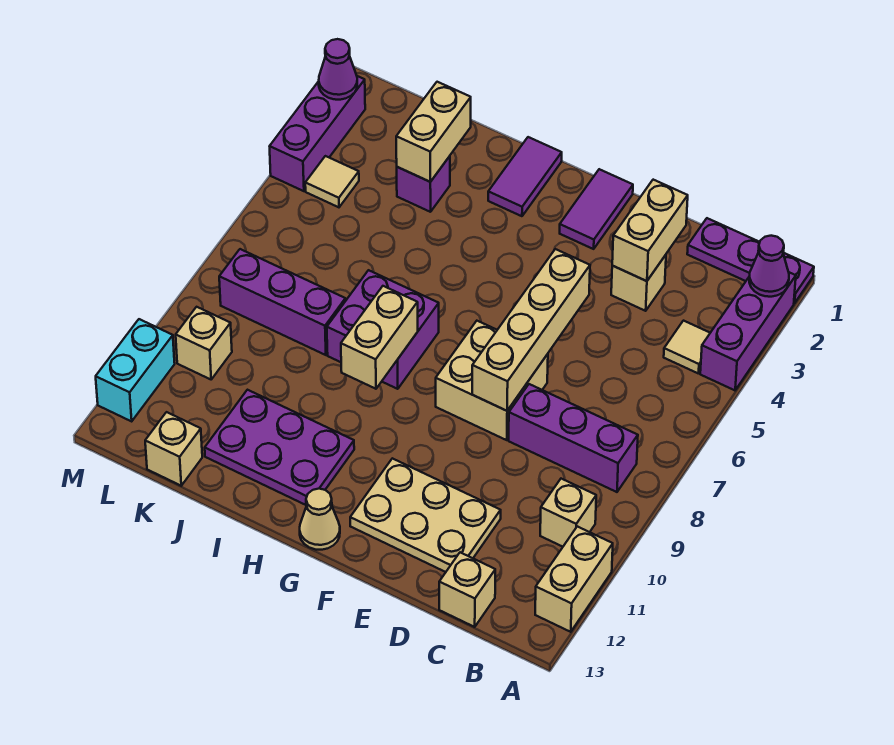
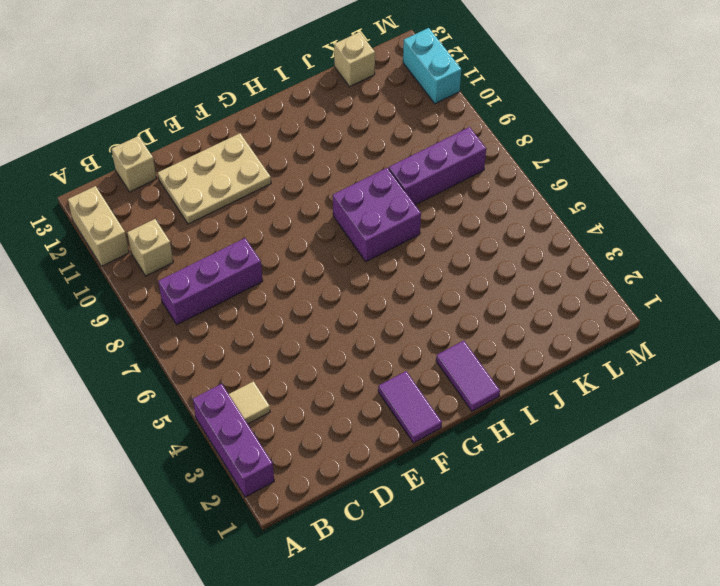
none -> purple plate A1:C1 level 1
none -> tan brick D3 level 1
none -> tan brick E7:F8 level 1

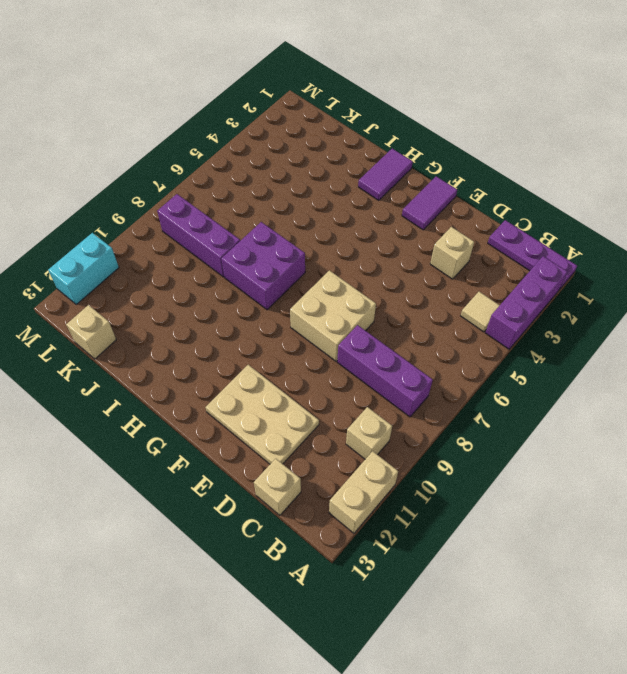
none -> tan cone G13 level 1
none -> purple plate H11:J12 level 1
none -> purple brick J3 level 1

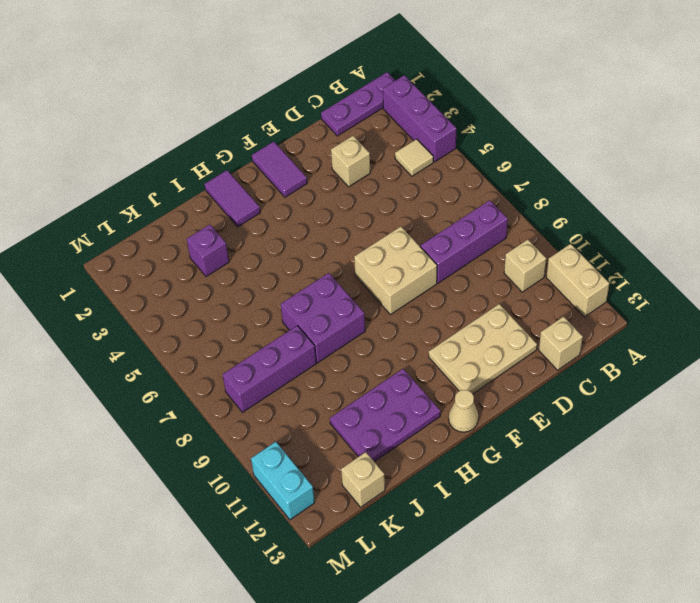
none -> tan tile L4 level 1
none -> tan brick L10 level 1
none -> purple brick M2:M4 level 1

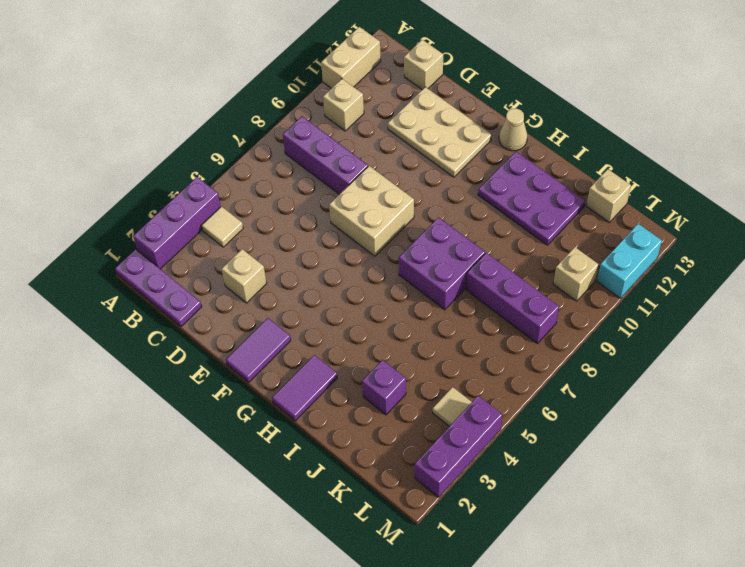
none -> purple cone A2 level 2
none -> tan brick D2:D3 level 2
none -> tan brick E5:E8 level 2

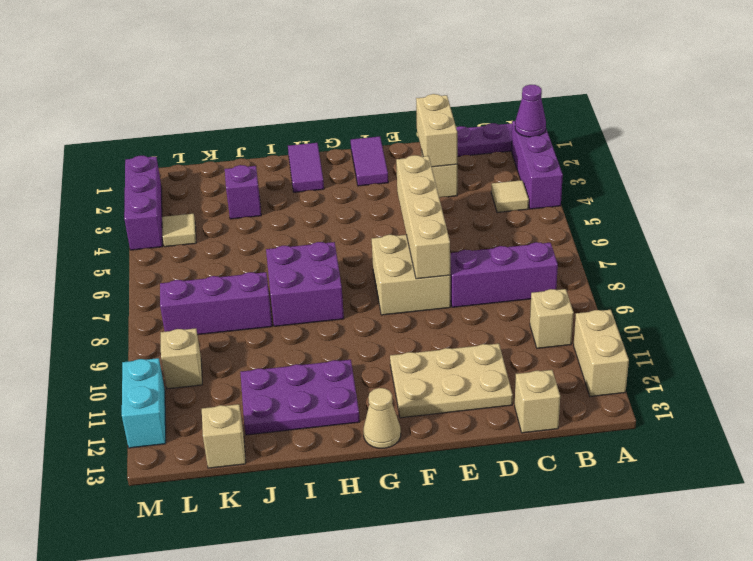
none -> tan brick H8:H9 level 2
none -> tan brick J2:J3 level 2
none -> purple cone M2 level 2

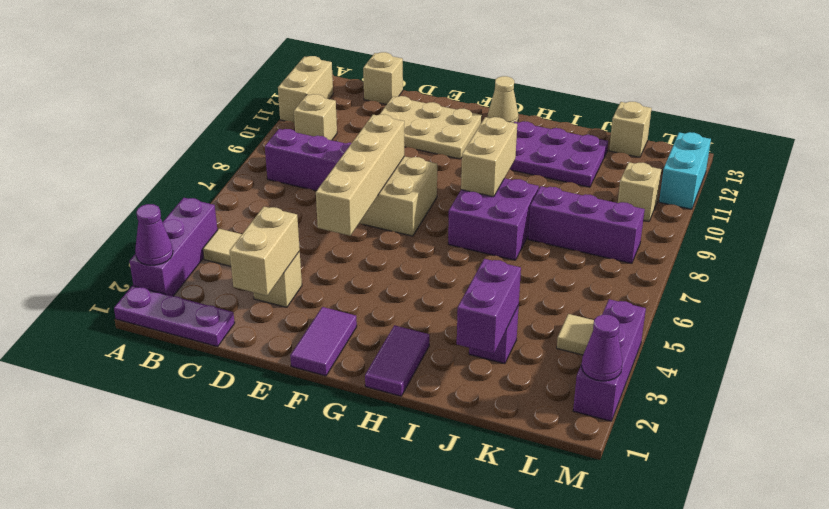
purple brick J2:J3 level 2 -> tan brick J2:J3 level 2

